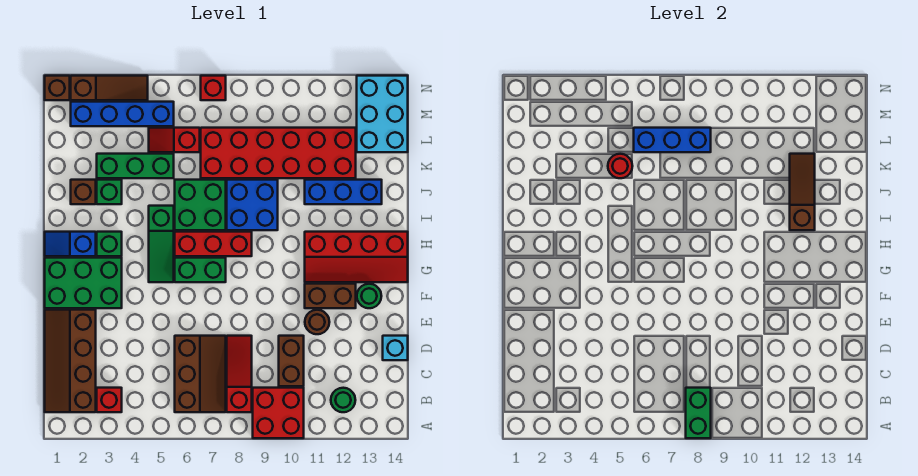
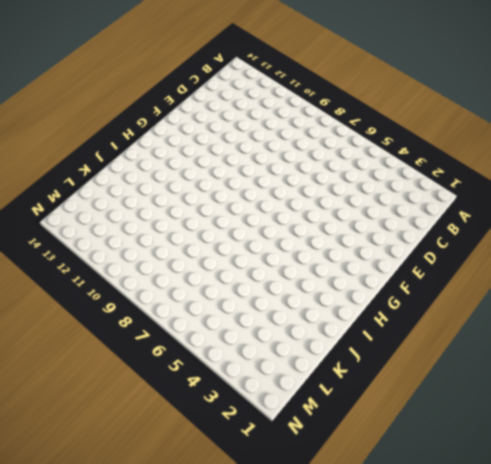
none -> red brick A9:B10 level 1
none -> brown slope B1:E2 level 1 top 2
none -> red brick B3 level 1
none -> brown slope B6:D7 level 1 top 6

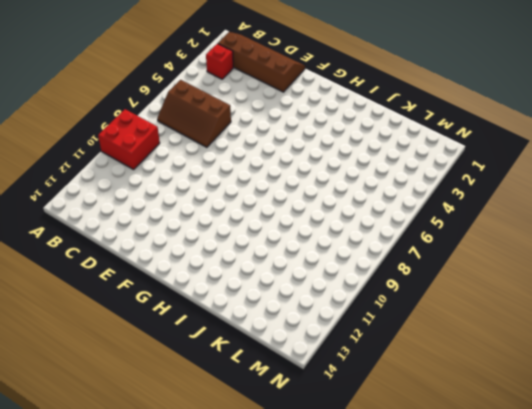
none -> red slope B8:D8 level 1 top B
none -> green round brick B12 level 1
none -> brown brick C10:D10 level 1
none -> cyan brick D14 level 1

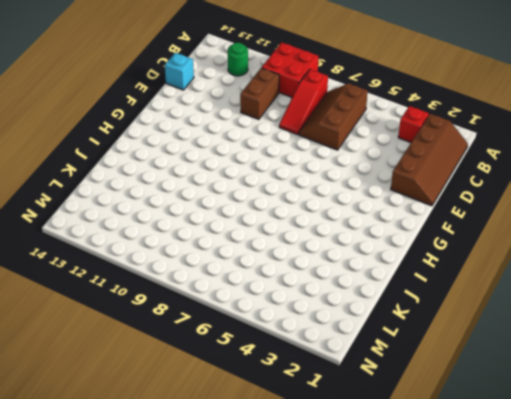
none -> brown round brick E11 level 1
none -> green brick F1:G3 level 1
none -> brown brick F11:F12 level 1
none -> green round brick F13 level 1

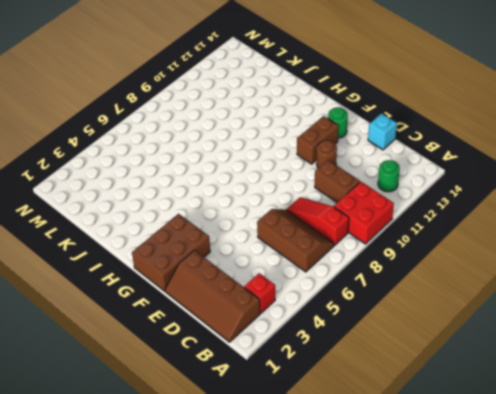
brown brick F1:G3 level 1 -> green brick F1:G3 level 1
none -> green slope G5:I5 level 1 top I
none -> green brick G6:G7 level 1
none -> red slope G11:H14 level 1 top H
none -> blue slope H1:H2 level 1 top 2

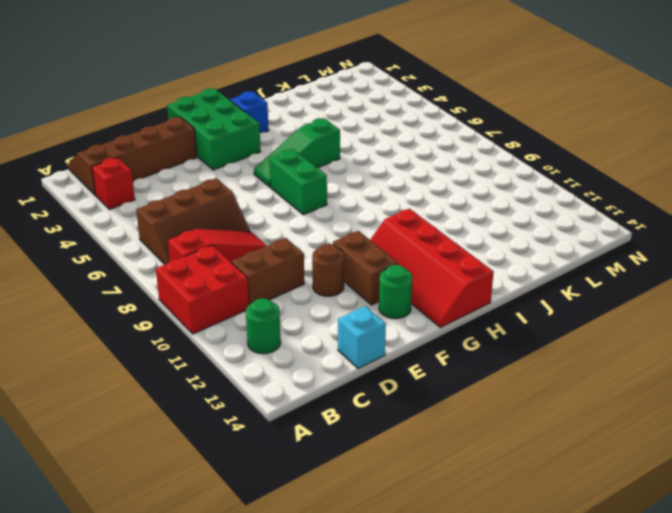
none -> green brick H3 level 1
none -> red brick H6:H8 level 1
none -> green brick I6:J7 level 1
none -> blue brick I8:J9 level 1

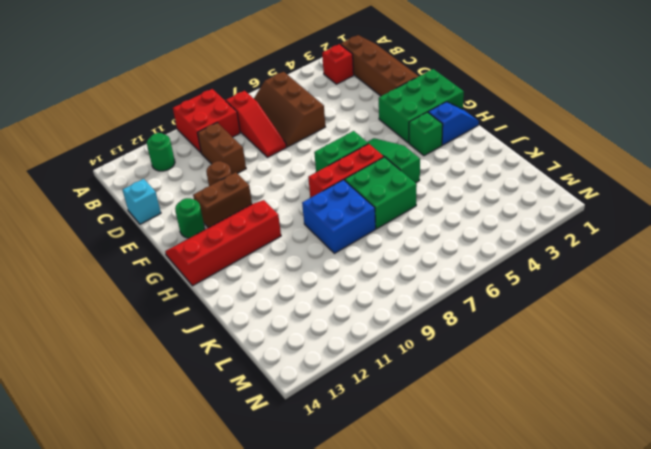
none -> brown brick J2 level 1
none -> green brick J3 level 1
none -> blue brick J11:J13 level 1
none -> green brick K3:K5 level 1

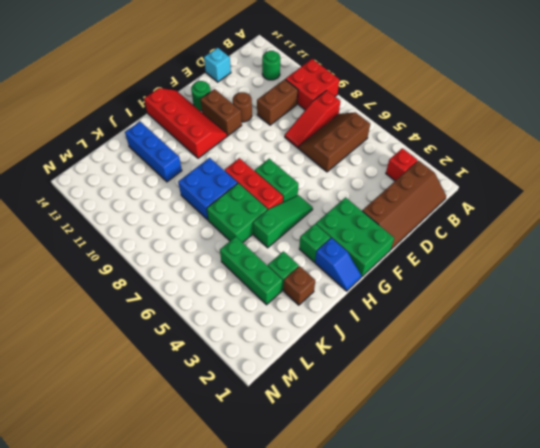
none -> red brick K7:L12 level 1
none -> red slope L5:L6 level 1 top 6
none -> cyan brick L13:N14 level 1
none -> blue brick M2:M5 level 1

